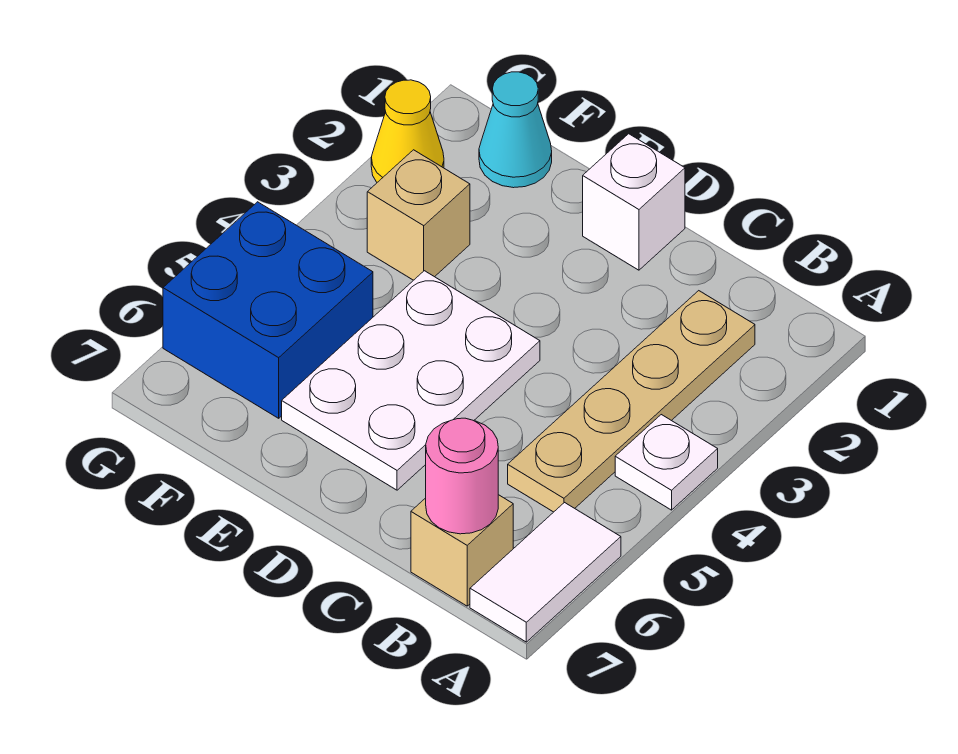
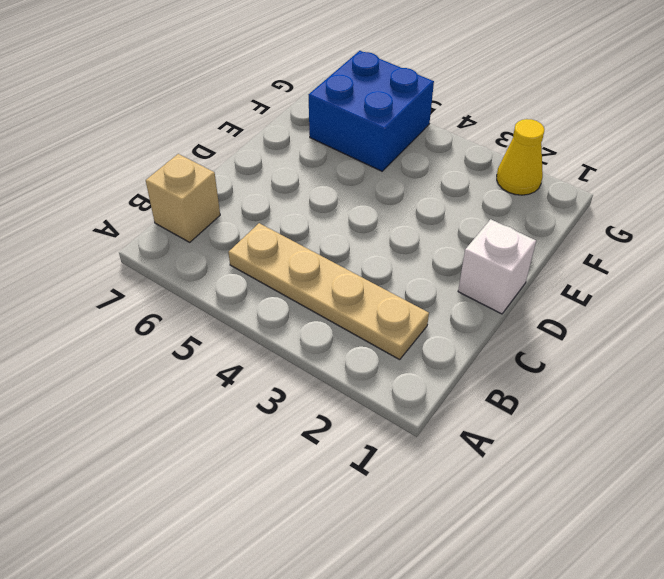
none -> white plate A4 level 1
none -> white tile A6:A7 level 1

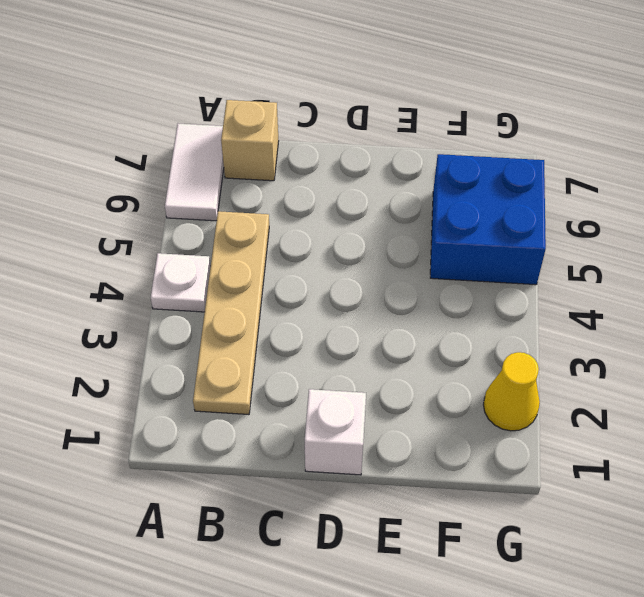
none -> white plate D4:E6 level 1
none -> cyan cone F1 level 1

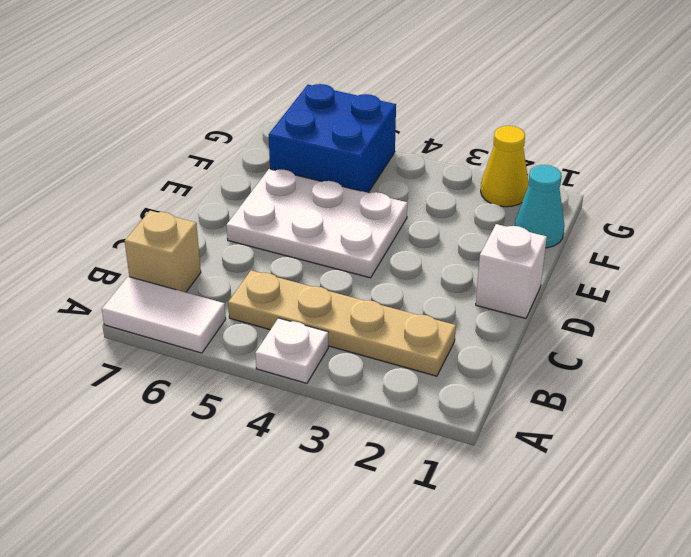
none -> tan brick F3 level 1
none -> pink round brick B7 level 2

